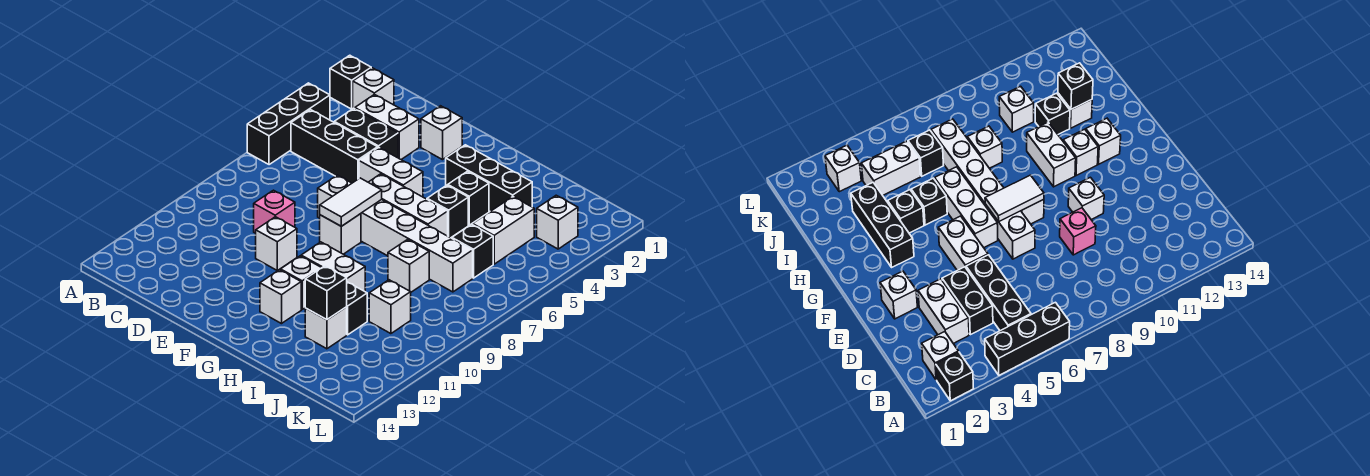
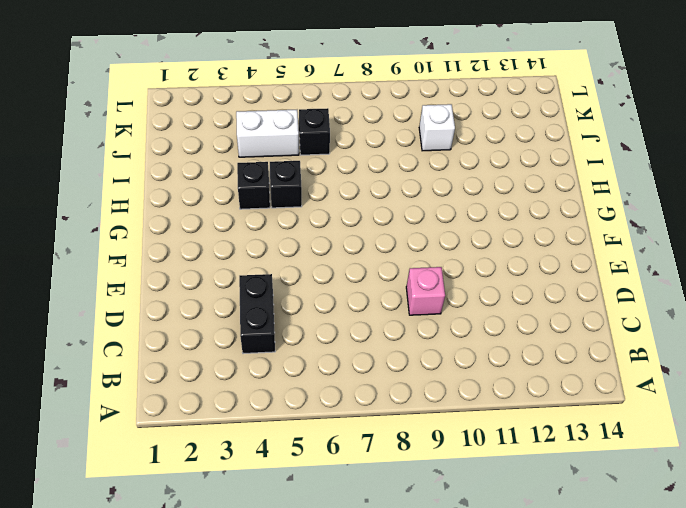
none -> black brick A2 level 1
none -> black brick A4:A6 level 1
none -> white brick B2 level 1

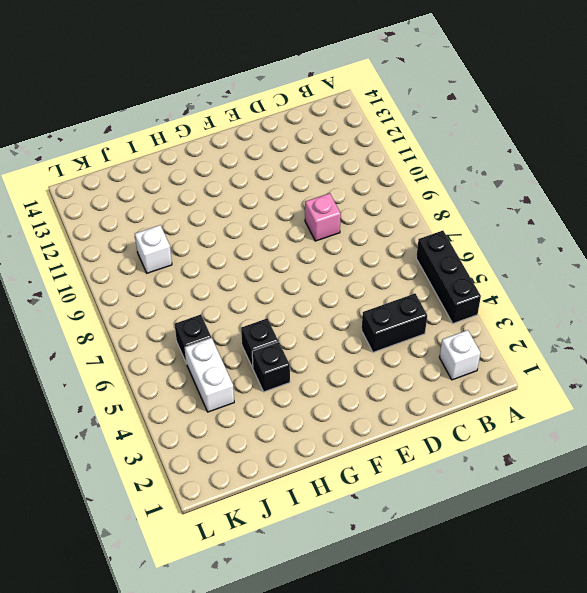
none -> black brick A2 level 1
none -> black brick B5:D5 level 1
none -> white brick C3:D3 level 1

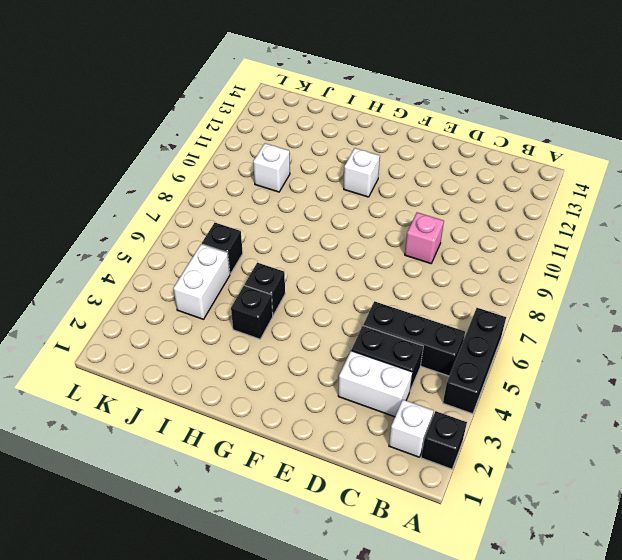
none -> white brick E2 level 1
none -> white brick E5:F5 level 1
none -> white brick E7:J7 level 1

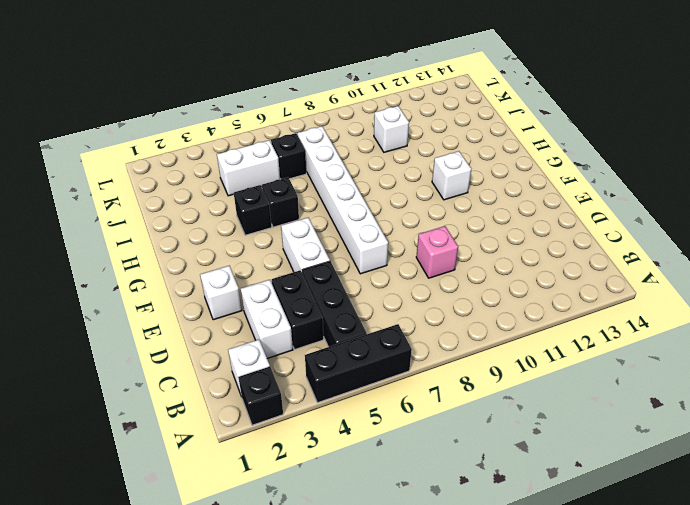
none -> white brick E10 level 1
none -> white brick F6:H6 level 1
none -> white brick F8 level 1

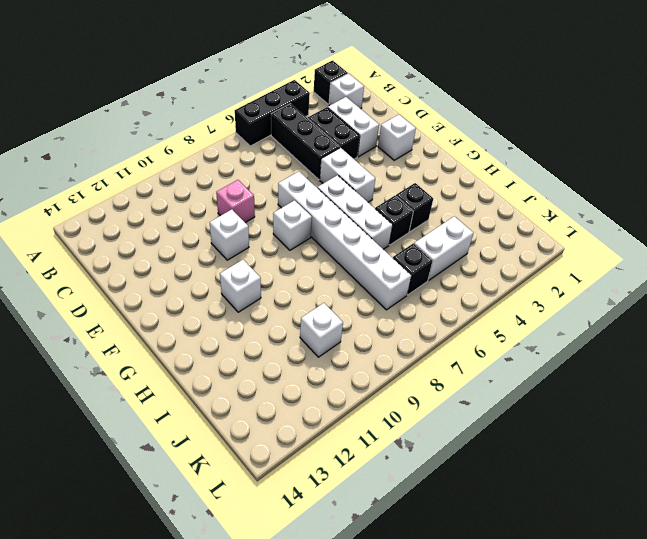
none -> black brick G3:I3 level 1
none -> white brick G10:H10 level 1
none -> white brick G12 level 1

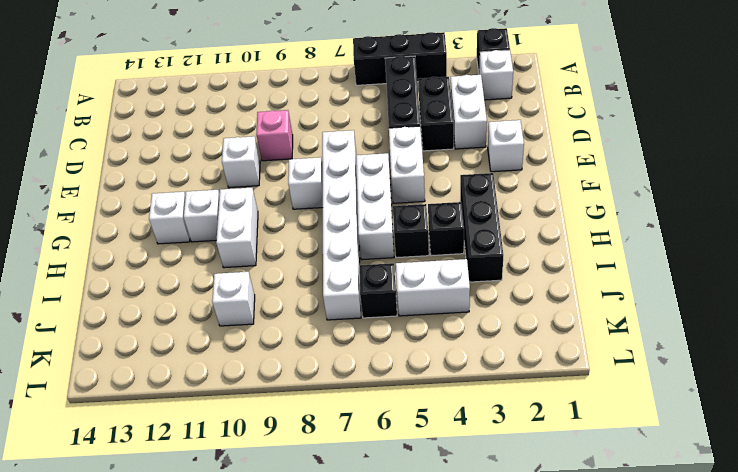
none -> white brick I8 level 1
none -> black brick I11 level 1
none -> white brick I12 level 1

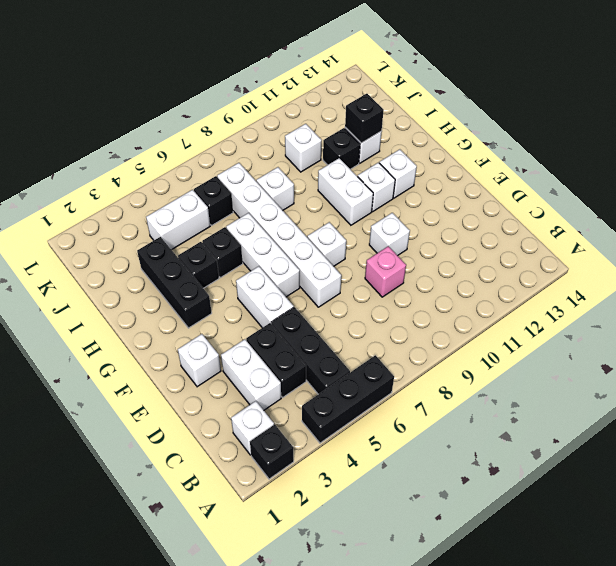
none -> white brick K3 level 1
none -> white tile F7:F8 level 2

